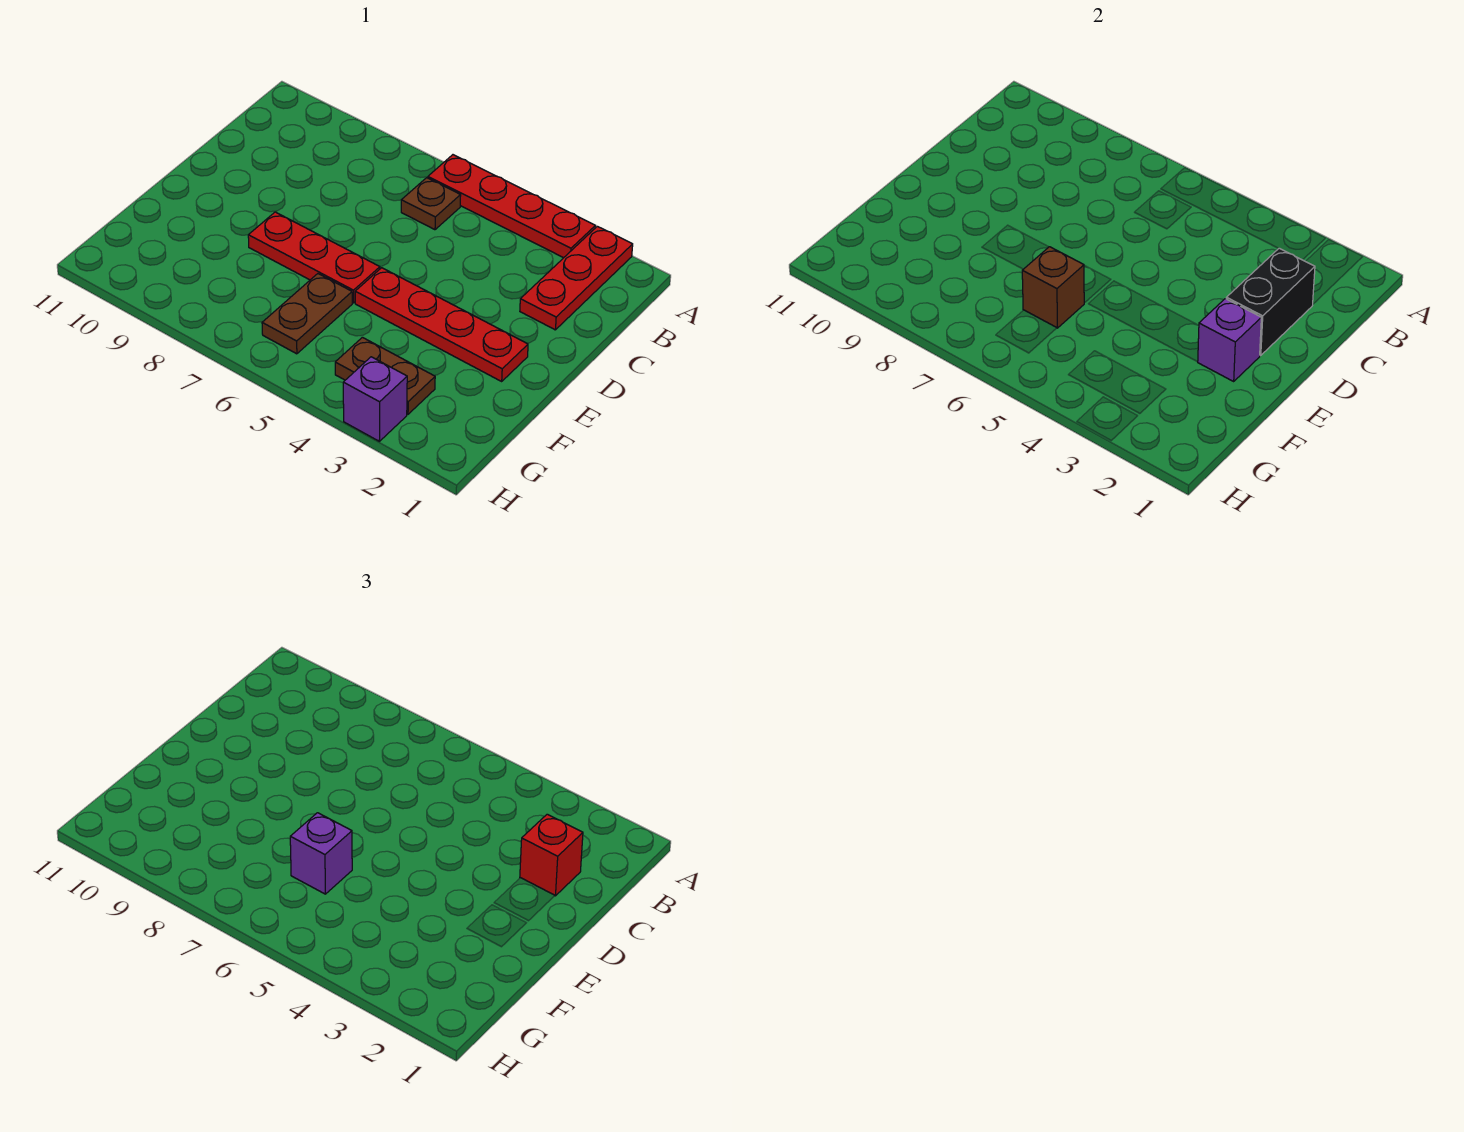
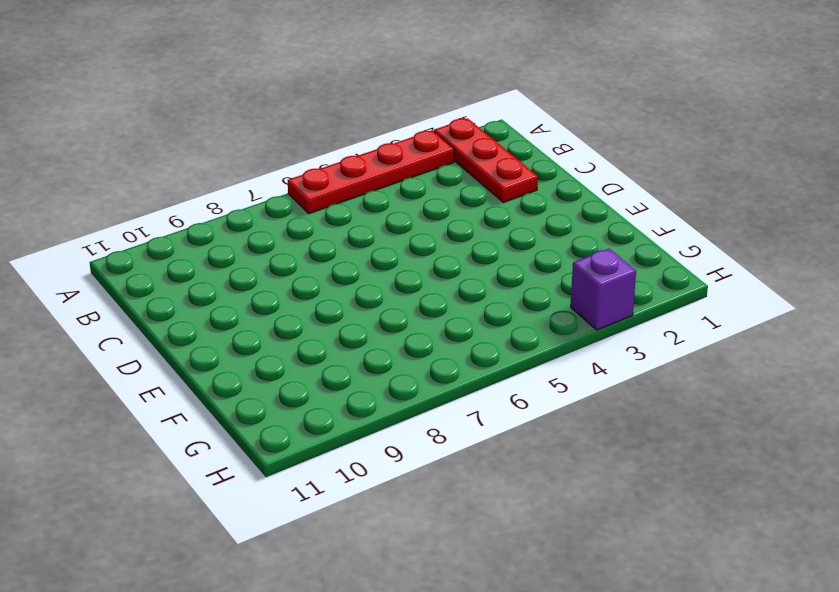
none -> brown plate B6 level 1
none -> red plate E2:E5 level 1
none -> red plate E6:E8 level 1

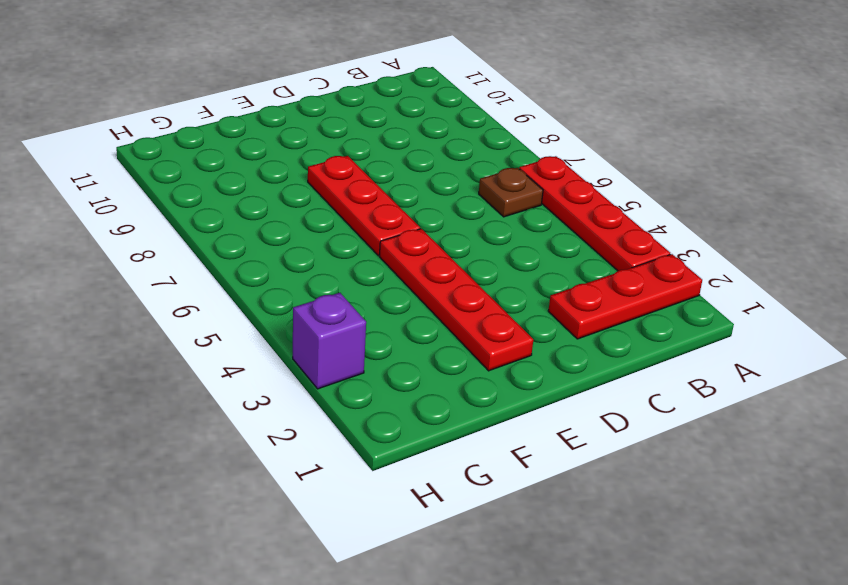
none -> brown plate F6:G6 level 1
none -> brown plate G3:G4 level 1
none -> black brick C2:D2 level 2

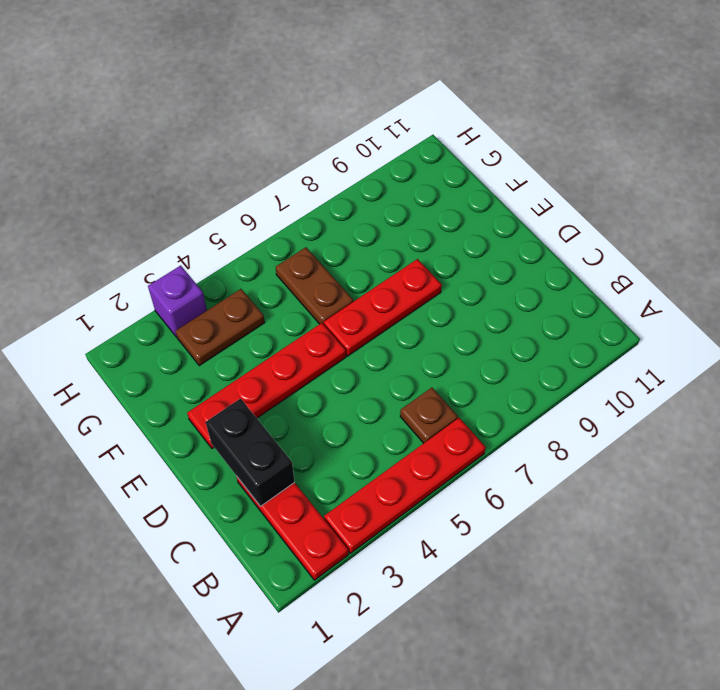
none -> purple brick E2 level 2
none -> brown brick F6 level 2
none -> red brick C2 level 3

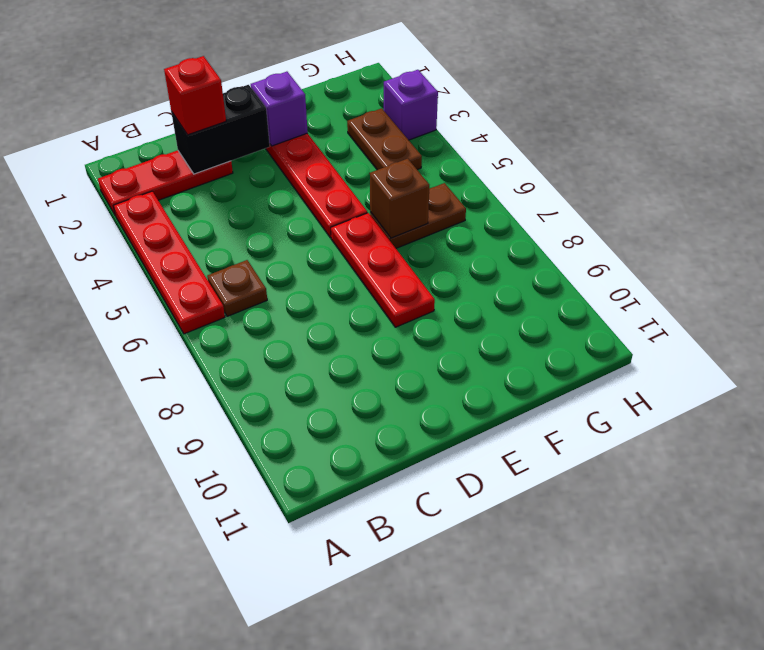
none -> purple brick F6 level 3

